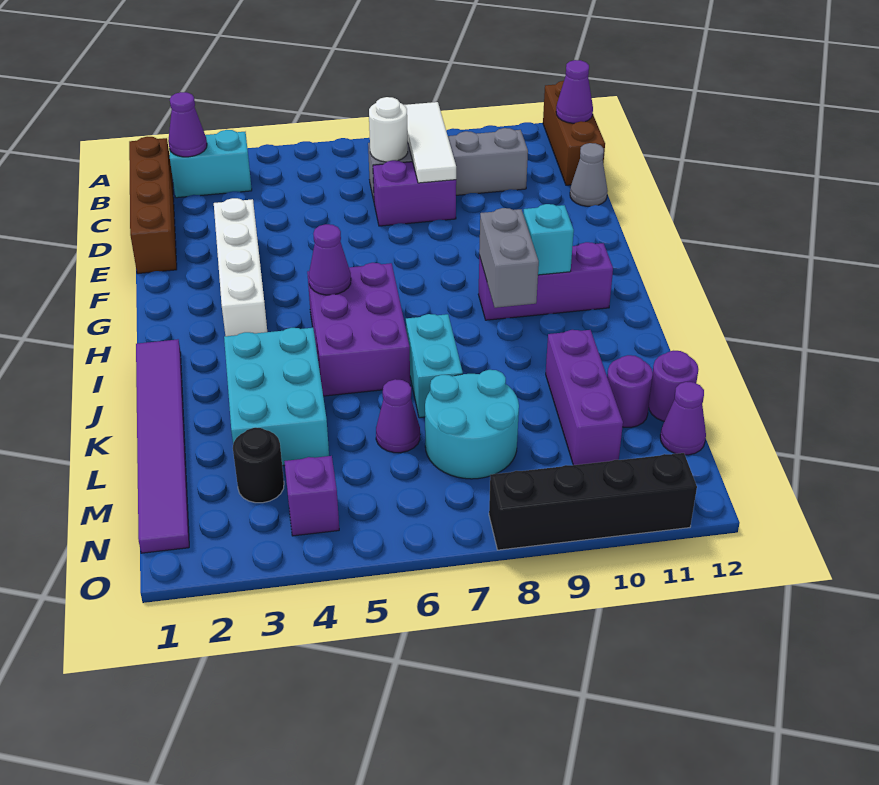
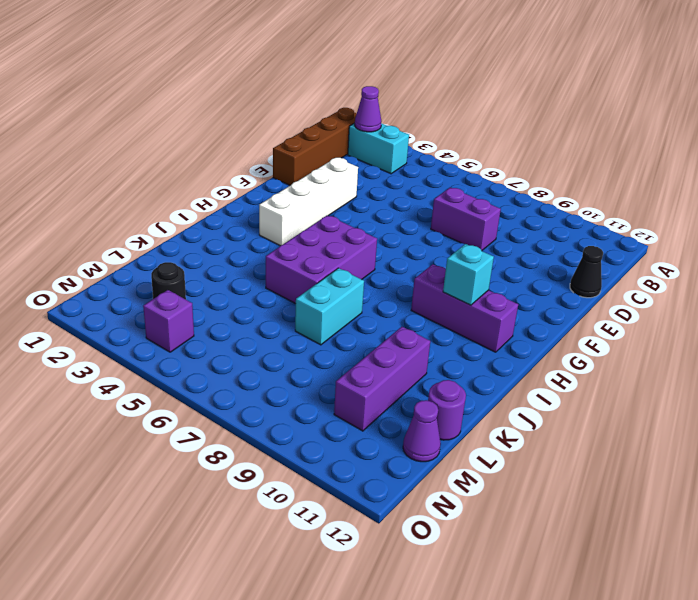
black cone D12 level 1 -> grey cone D12 level 1
none -> brown brick A12:C12 level 1
none -> grey brick C7:C10 level 1
none -> purple tile I1:N1 level 1

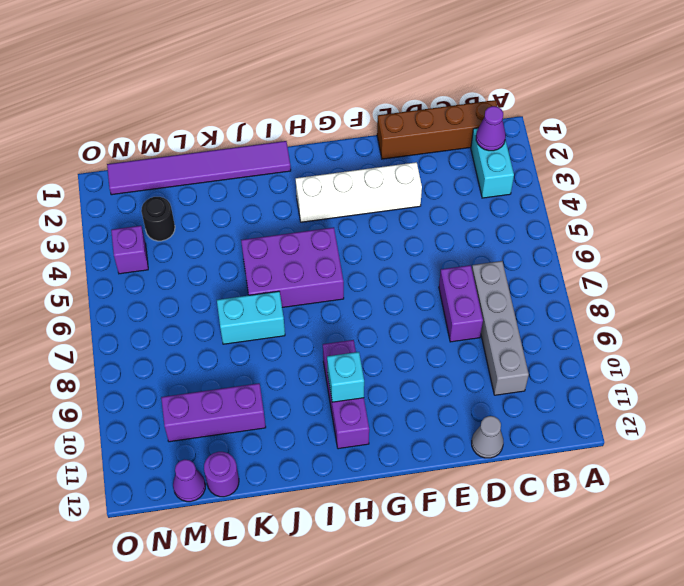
none -> brown brick A12:C12 level 1
none -> cyan brick J3:L4 level 1
none -> purple cone L6 level 1

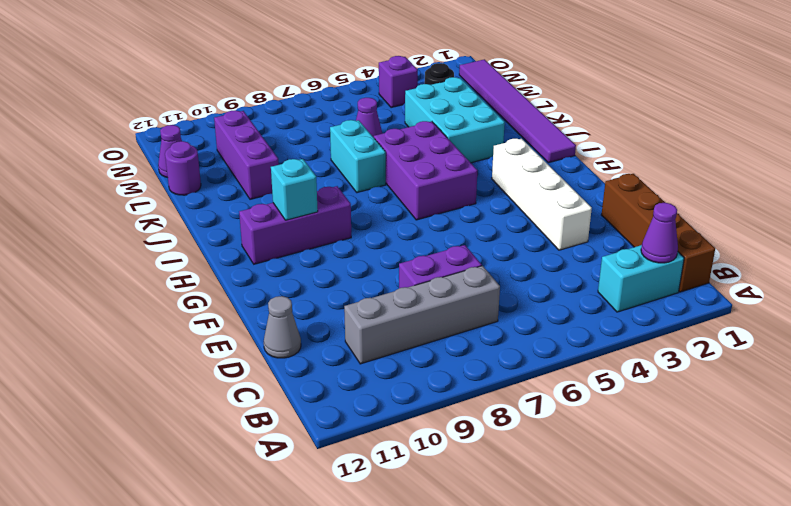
none -> brown brick A12:C12 level 1
none -> cyan round brick L7:M8 level 1
none -> purple round brick L11 level 1

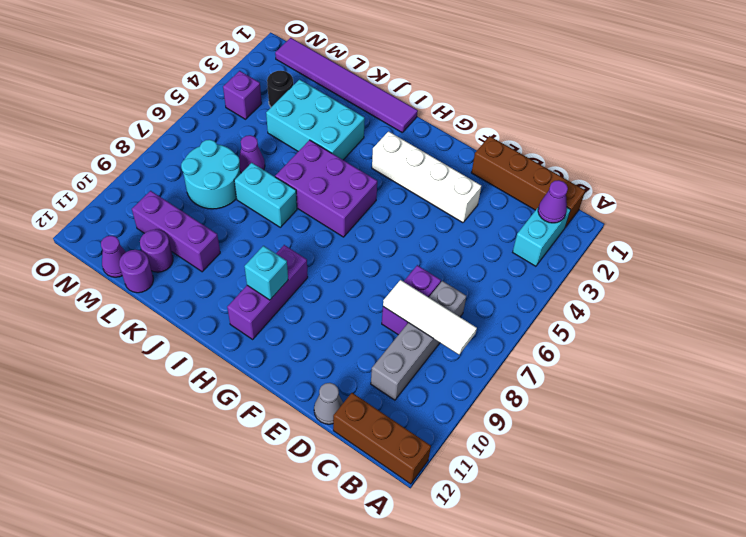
none -> black brick O8:O11 level 1
none -> purple cone B12 level 2
none -> white round brick C7 level 2

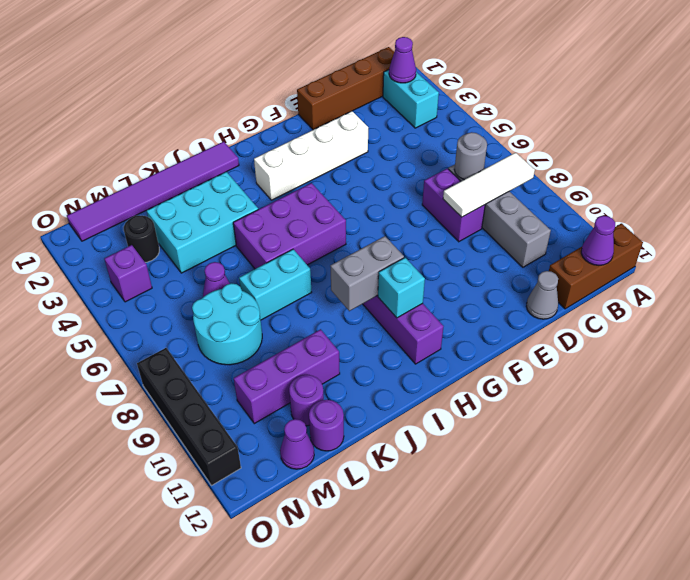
grey round brick C7 level 2 -> white round brick C7 level 2
none -> purple cone H5 level 2

